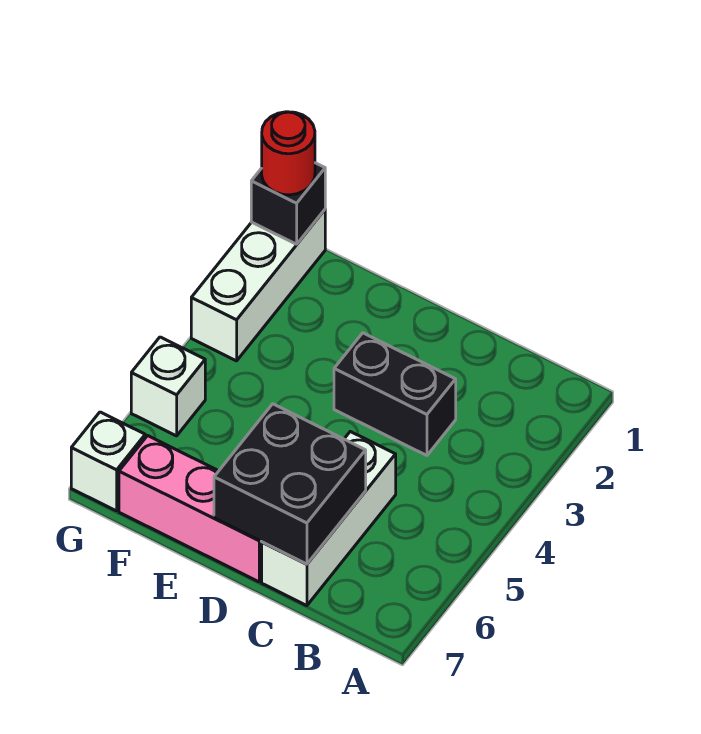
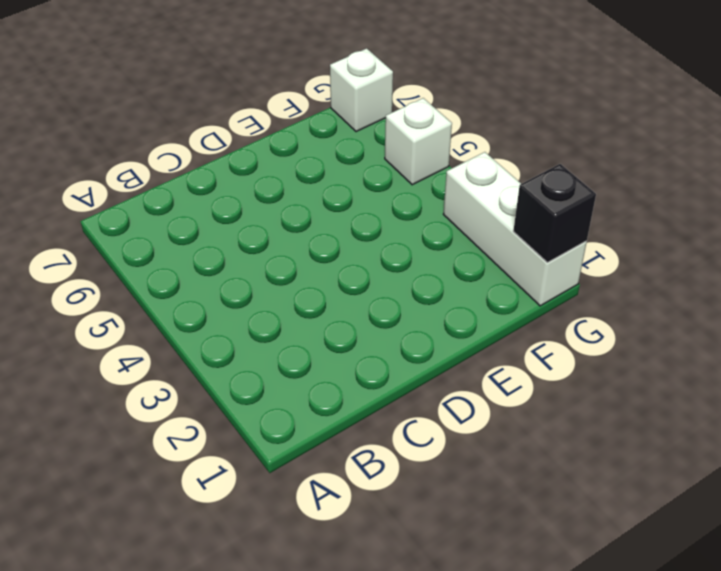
none -> black brick C3:D3 level 1
none -> white brick C5:C7 level 1

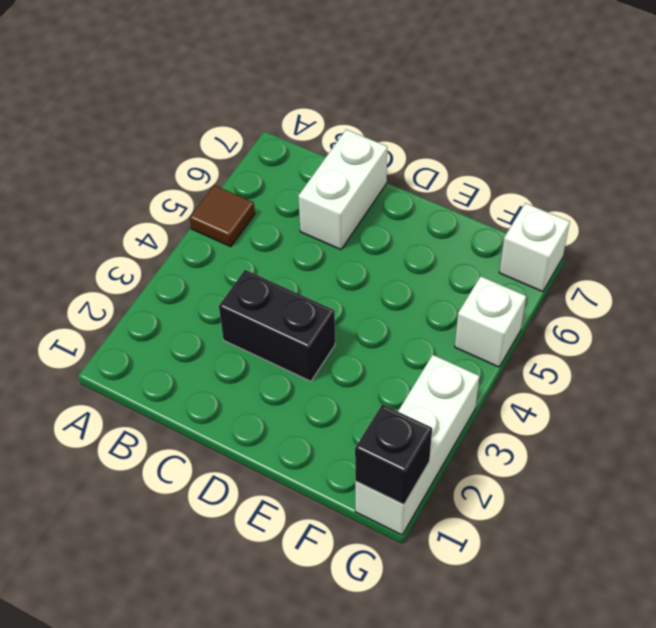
brown tile A5 level 1 -> none
white brick C6:C7 level 1 -> white brick C5:C7 level 1
none -> pink brick D7:F7 level 1
none -> black brick C6:D7 level 2

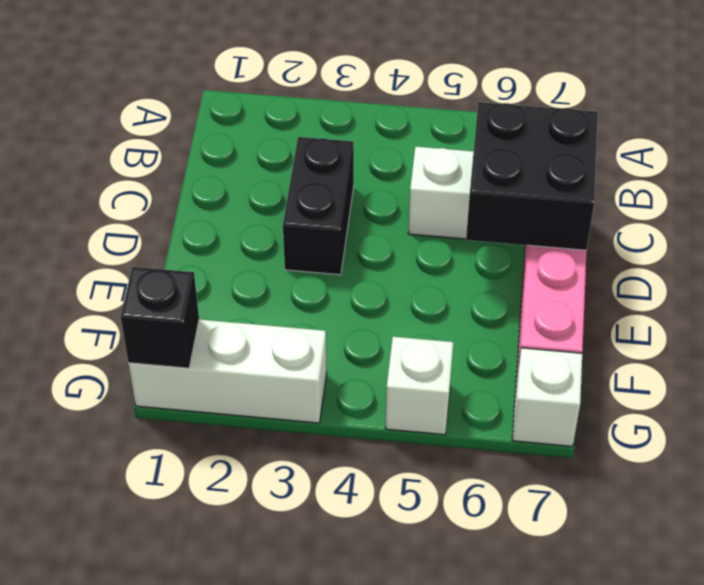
none -> red round brick G1 level 3

